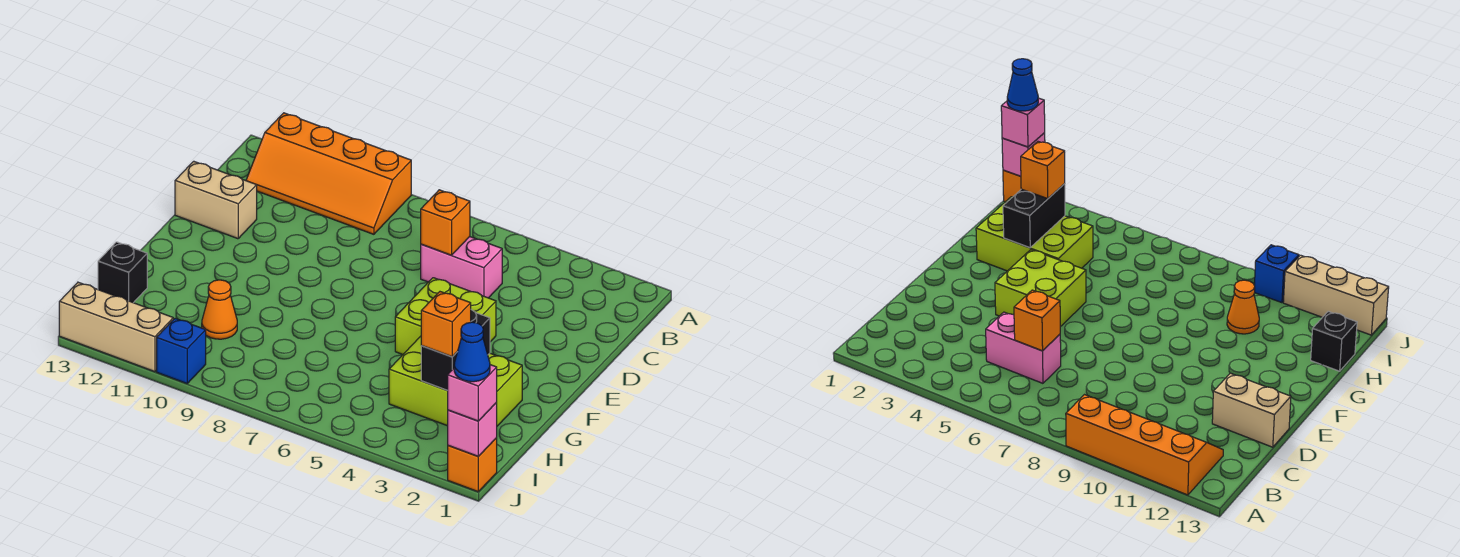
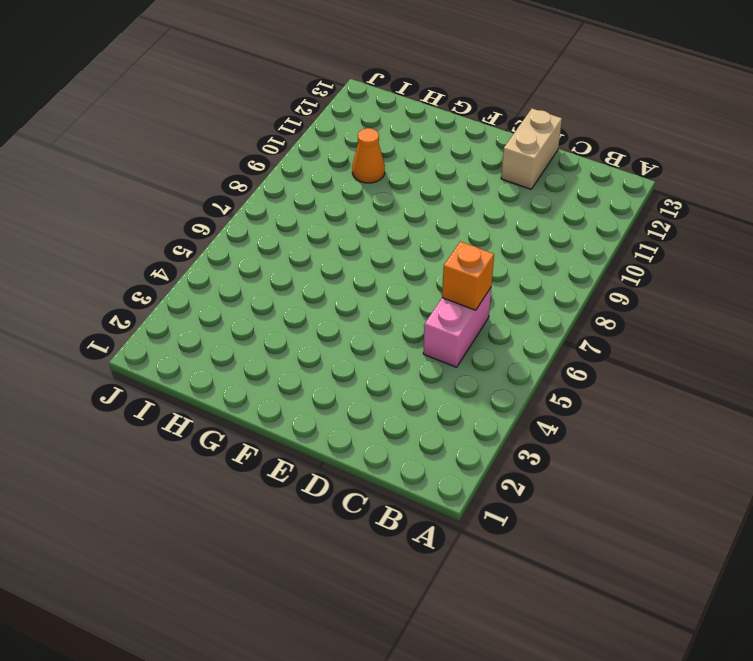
none -> orange slope A9:B12 level 1 top A
none -> lime brick E4:F5 level 1
none -> lime brick G2:H4 level 1

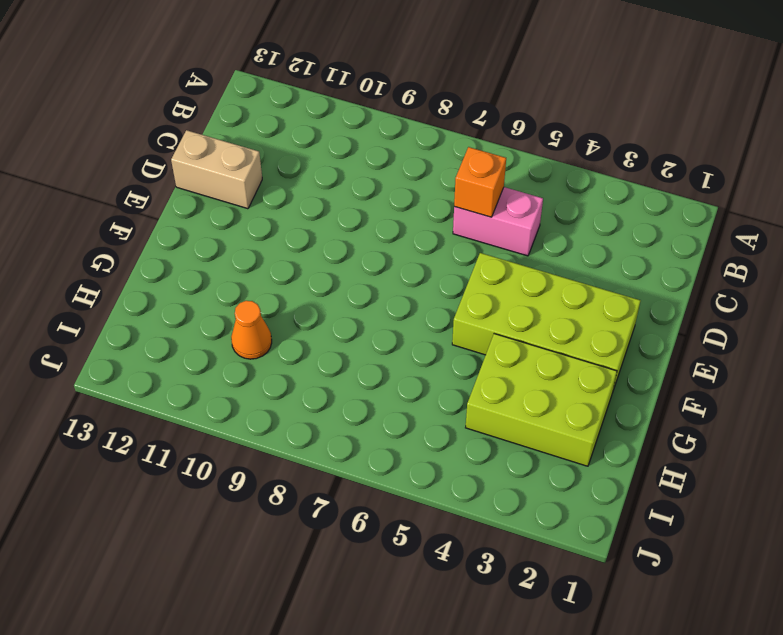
lime brick E2:F5 level 1 -> lime brick E4:F5 level 1
none -> orange slope A9:B12 level 1 top A
none -> black brick H13 level 1
none -> orange brick J1 level 1

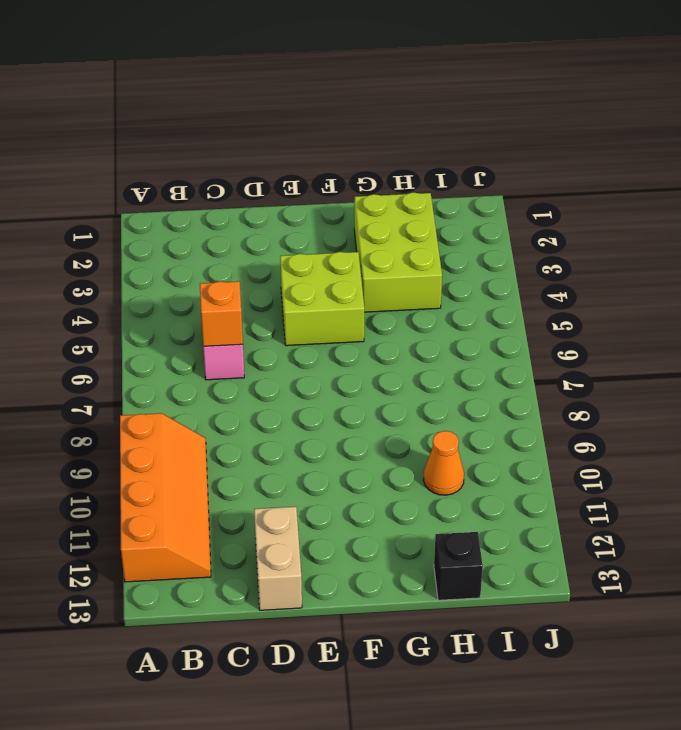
none -> orange brick J1 level 1
none -> blue brick J10 level 1
none -> tan brick J11:J13 level 1

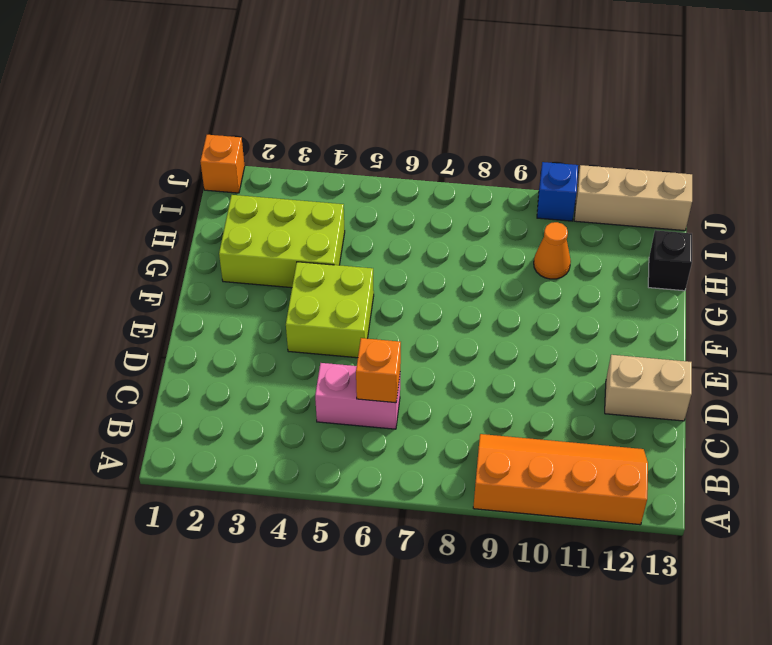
none -> black brick G3:H3 level 2
none -> pink brick J1 level 2
none -> orange brick H3 level 3

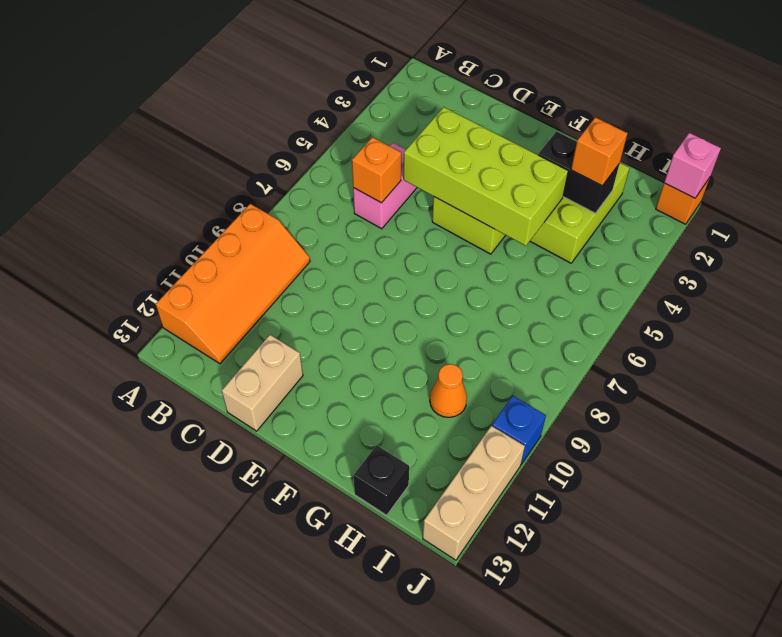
lime brick D4:G5 level 2 -> none
none -> pink brick J1 level 3
none -> blue cone J1 level 4

